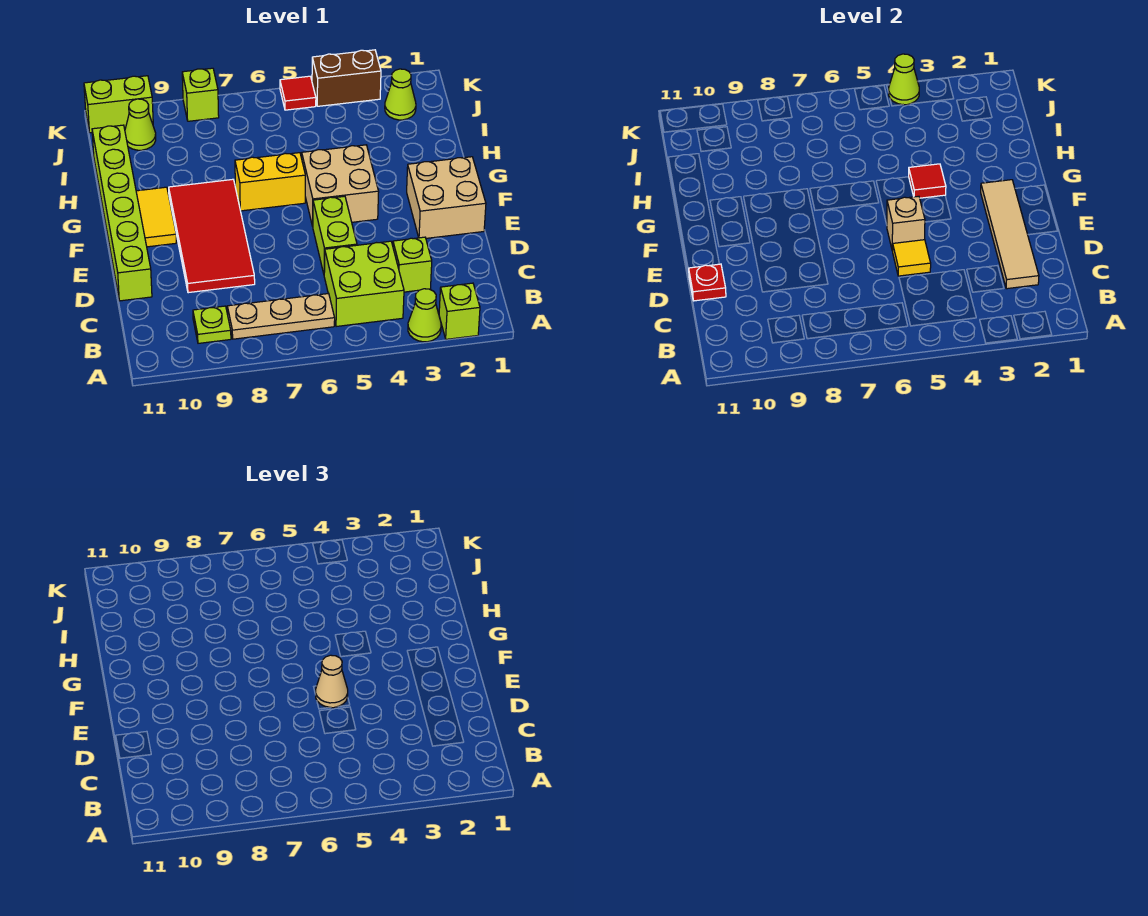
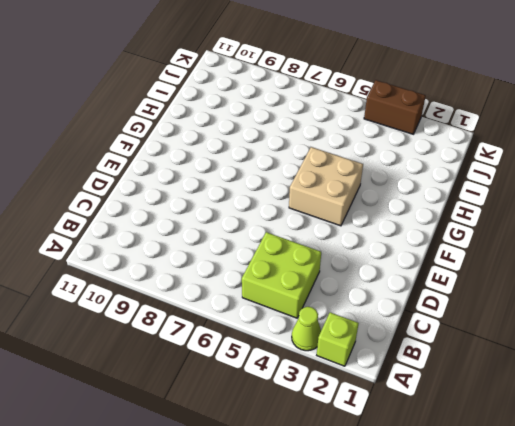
none -> tan plate B6:B8 level 1
none -> lime plate B9 level 1
none -> lime brick C3 level 1

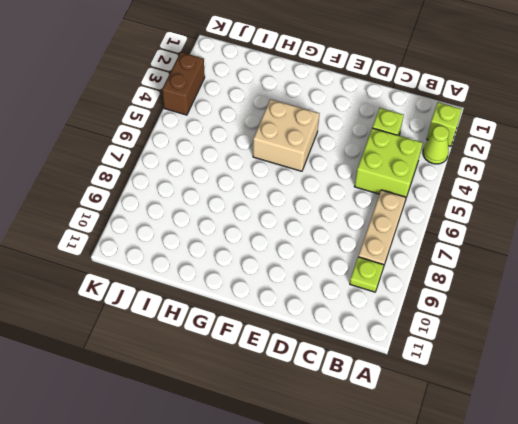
none -> lime brick D5:E5 level 1
none -> red tile D8:G9 level 1
none -> lime brick D11:I11 level 1

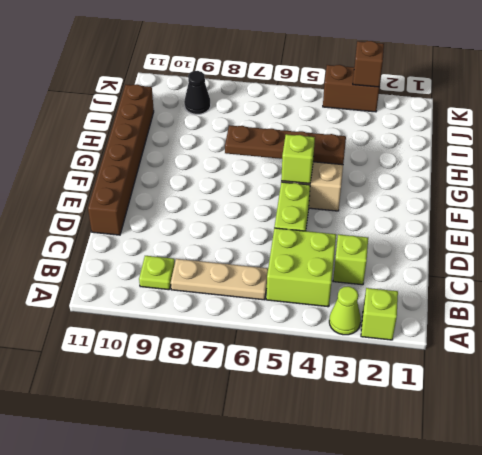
brown brick D11:I11 level 1 -> lime brick D11:I11 level 1
lime brick F5 level 2 -> lime brick K8 level 1
brown plate G4:G7 level 2 -> red tile G4 level 2
black cone J9 level 1 -> none
brown brick K3 level 2 -> none
none -> red tile D8:G9 level 1
none -> tan brick E1:F2 level 1
none -> yellow tile F10:G10 level 1

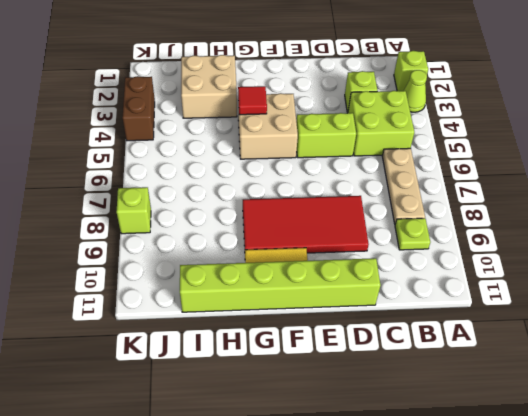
tan brick H2:I3 level 1 -> tan brick E1:F2 level 1
none -> yellow brick G6:G7 level 1
none -> lime cone J2 level 1
none -> lime cone J10 level 1

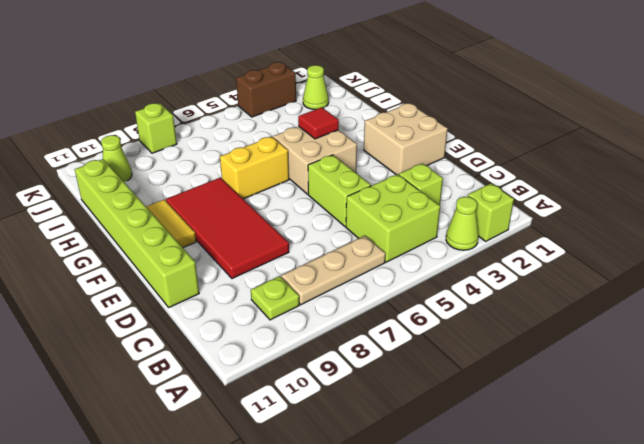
none -> red tile K5 level 1
none -> lime brick K10:K11 level 1
none -> tan tile C2:F2 level 2

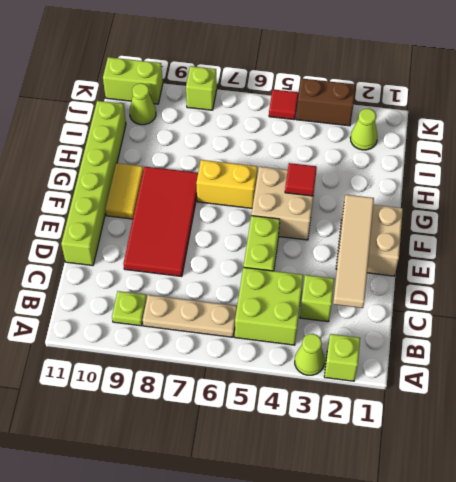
none -> yellow tile D5 level 2
none -> red plate D11 level 2
none -> tan brick E5 level 2

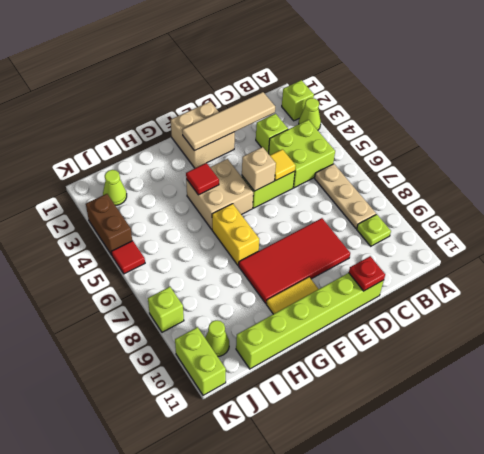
none -> lime cone K4 level 2
none -> tan cone E5 level 3

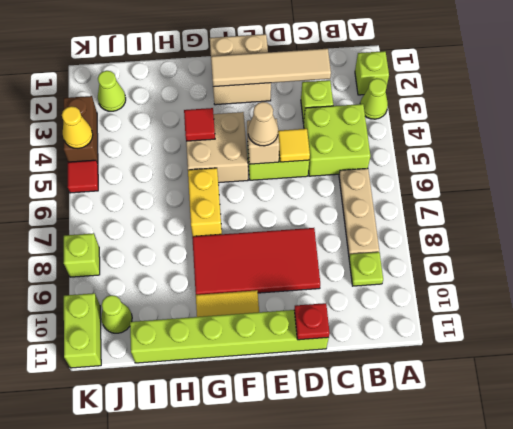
yellow cone K4 level 2 -> lime cone K4 level 2

